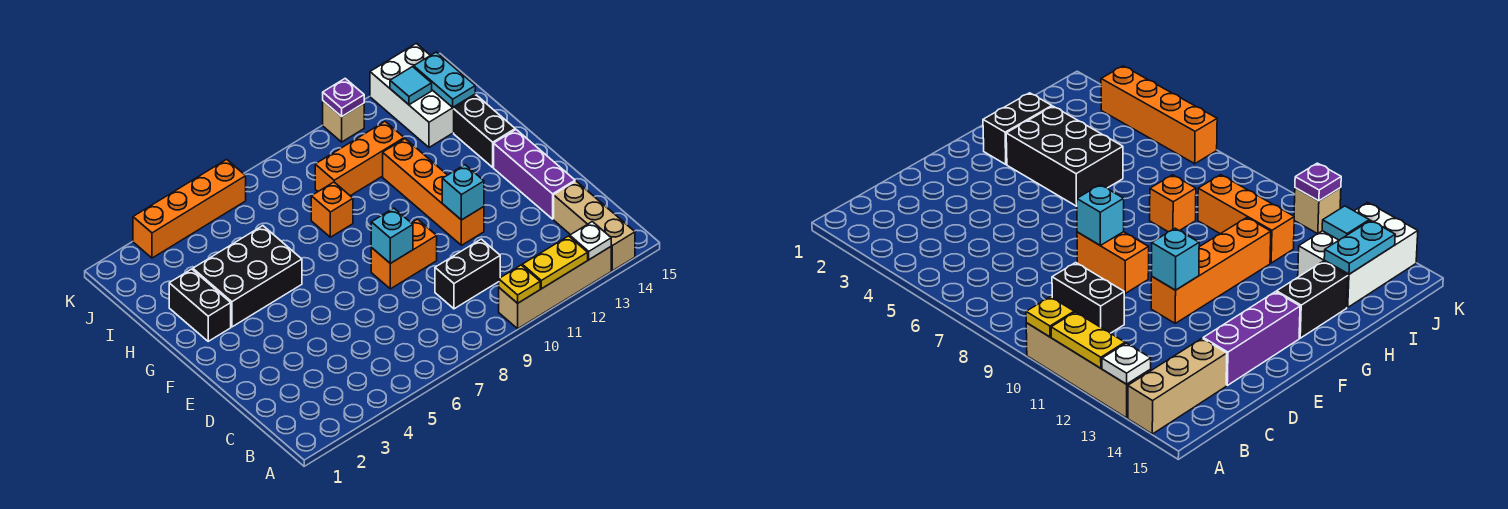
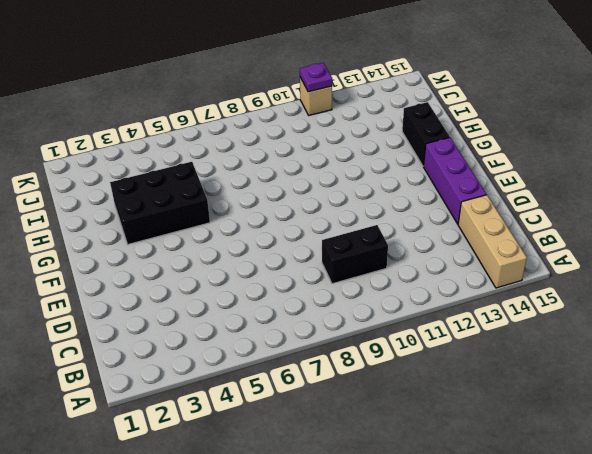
none -> tan brick A10:A13 level 1
none -> orange brick E8:E9 level 1
none -> orange brick E11:H11 level 1

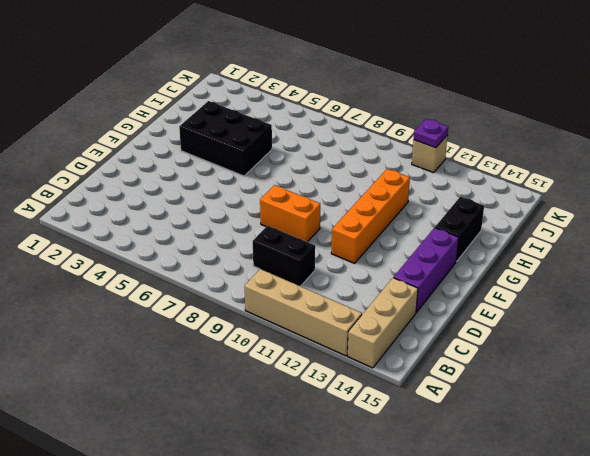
none -> black brick G2:H2 level 1
none -> orange brick H8 level 1
none -> orange brick I9:I11 level 1

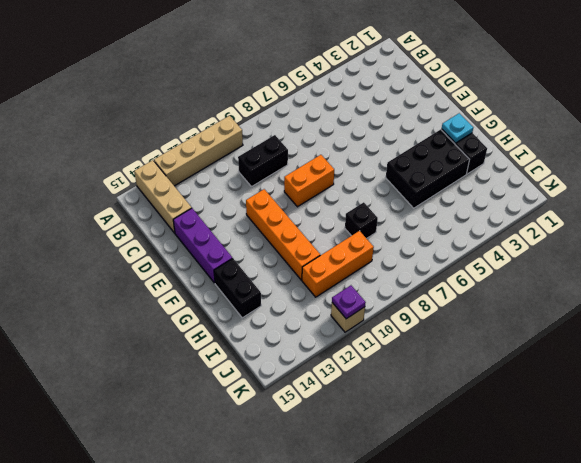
cyan plate G2 level 2 -> none
black brick H8 level 1 -> orange brick H8 level 1
none -> white brick I13:K14 level 1
none -> orange brick K3:K6 level 1
none -> yellow plate A10 level 2

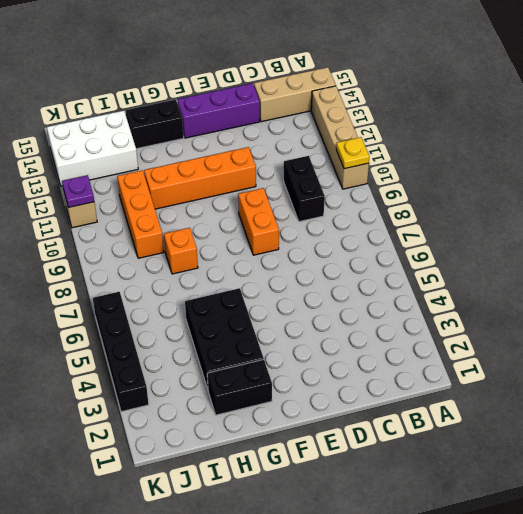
black brick K3:K6 level 1 -> orange brick K3:K6 level 1
none -> yellow plate A11:A12 level 2
none -> white plate A13 level 2
none -> cyan brick E8 level 2

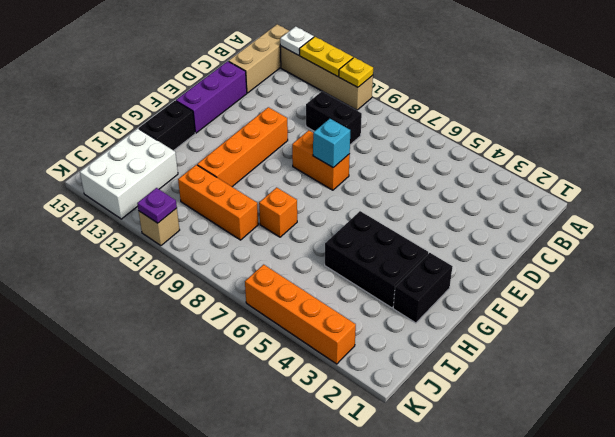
none -> cyan brick E11 level 2
none -> cyan plate I14:J14 level 2
none -> cyan tile J13 level 2

